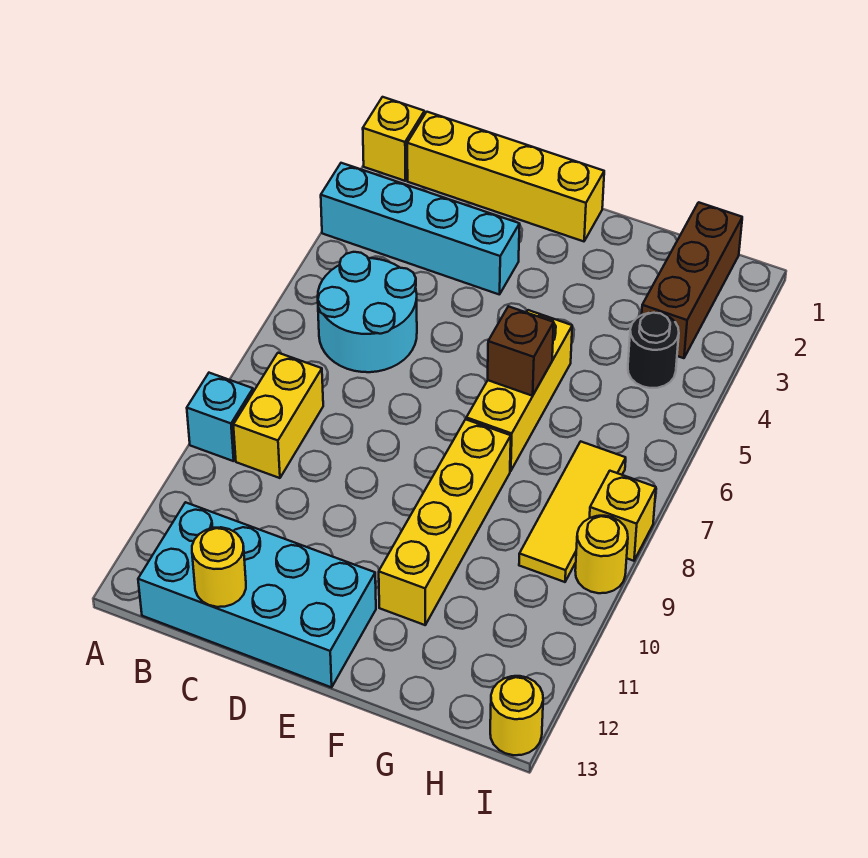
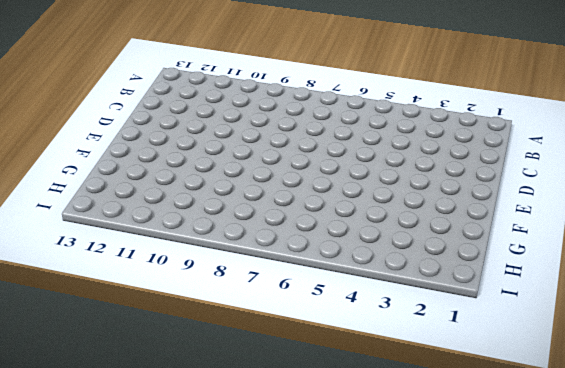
none -> yellow brick A1 level 1
none -> cyan brick A3:D3 level 1
none -> cyan brick A9 level 1

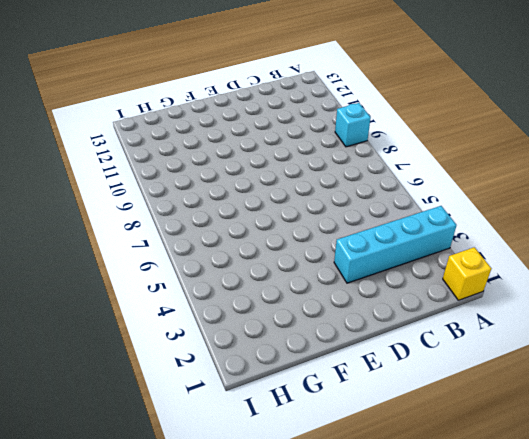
none -> yellow brick B1:E1 level 1
none -> cyan round brick B5:C6 level 1
none -> yellow brick B8:B9 level 1

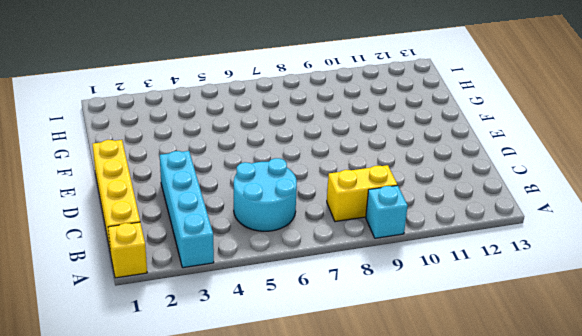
none -> cyan brick B12:E13 level 1
none -> yellow brick F5:F7 level 1
none -> yellow brick F8:F11 level 1

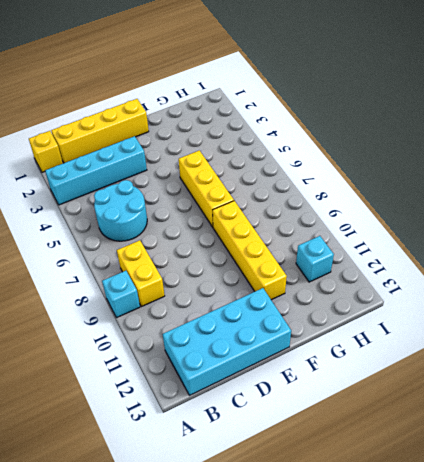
cyan brick H11 level 1 -> none
none -> brown brick H1:H3 level 1
none -> black round brick H4 level 1
none -> yellow tile H7:H9 level 1

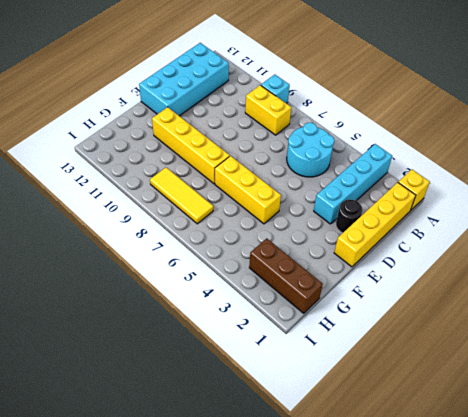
black round brick D2 level 1 -> black round brick H4 level 1
none -> yellow brick I8 level 1
none -> yellow round brick I9 level 1
none -> yellow round brick I13 level 1

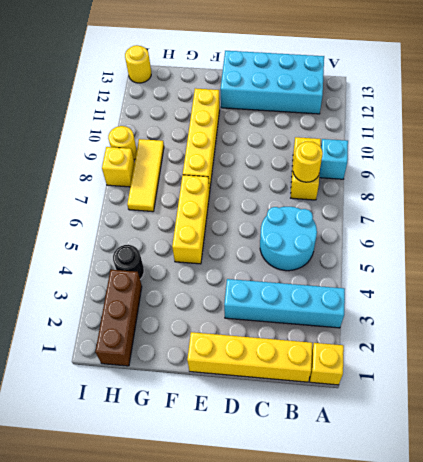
yellow round brick B8 level 2 -> yellow round brick C13 level 2
none -> brown brick F6 level 2

